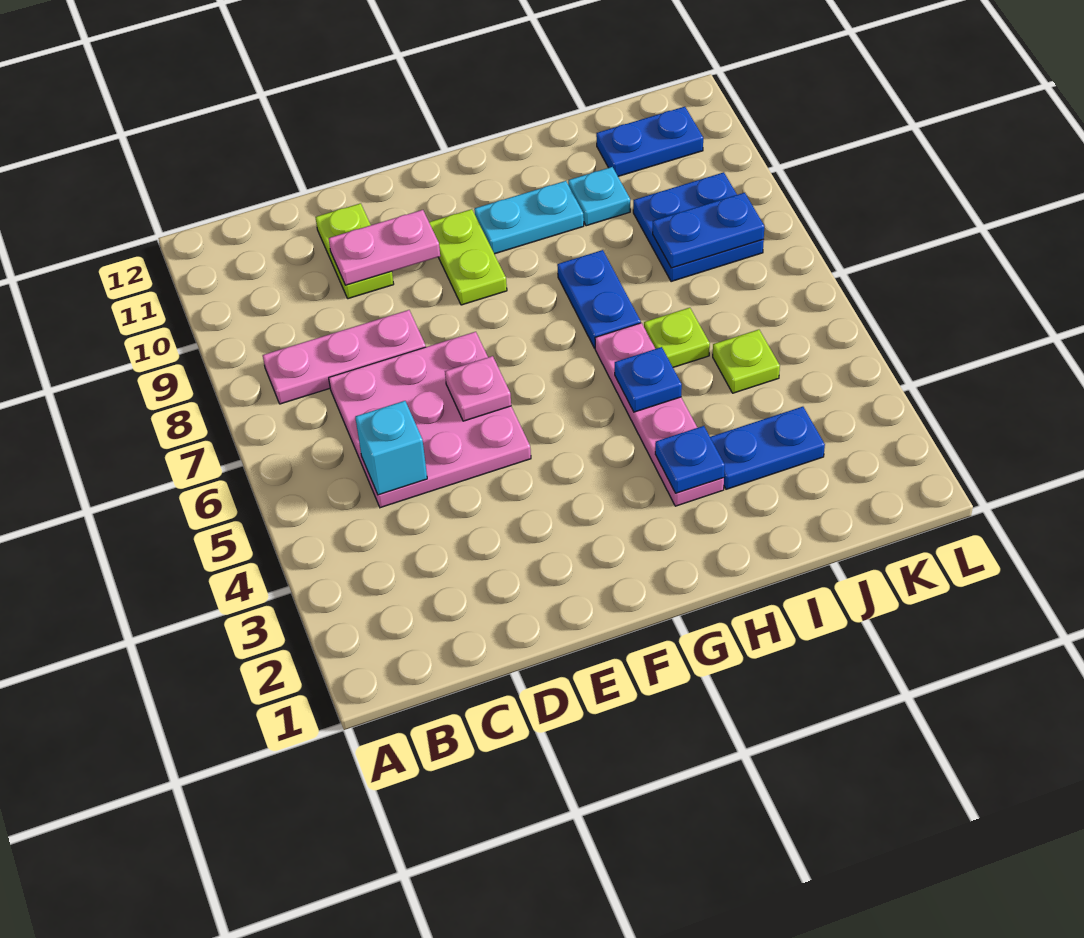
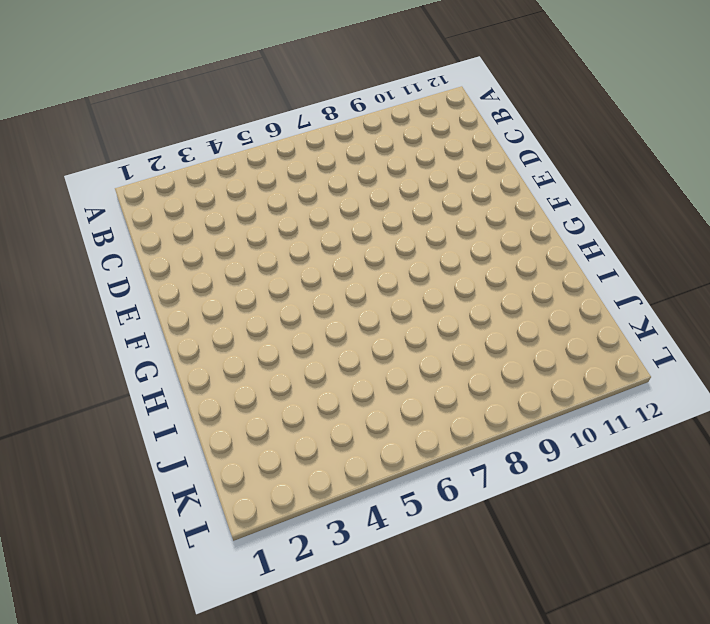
none -> pink plate B8:D8 level 1
none -> pink plate C5:E7 level 1
none -> lime plate D10:D11 level 1

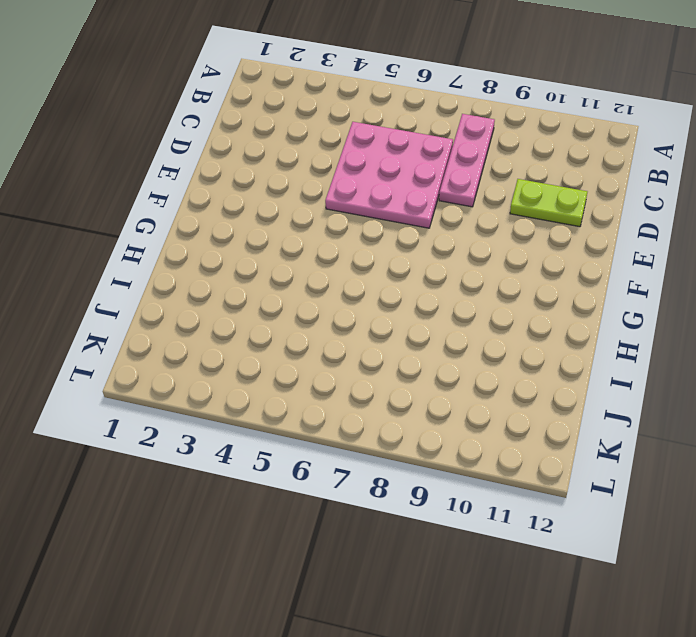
none -> lime plate F9:F10 level 1
none -> cyan plate G10:H10 level 1
none -> pink plate H3:H6 level 1

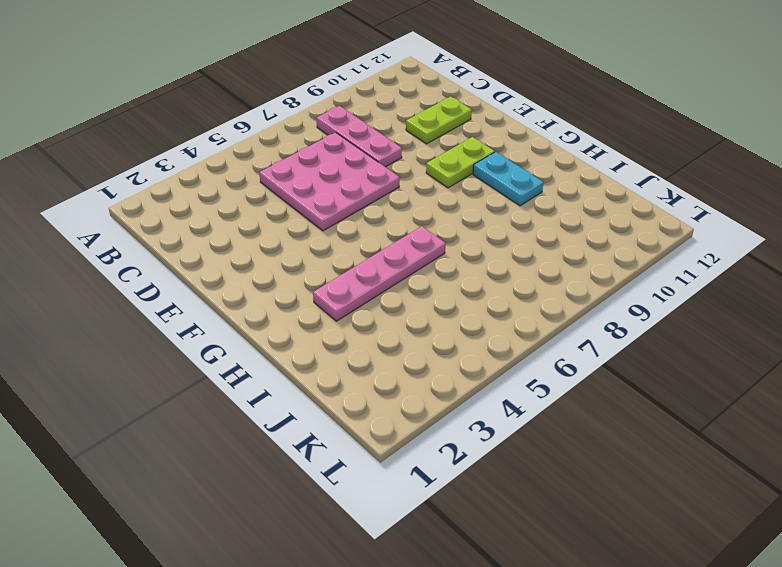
none -> blue plate H7:H8 level 1
none -> blue plate I3:J3 level 1
none -> lime plate I6 level 1

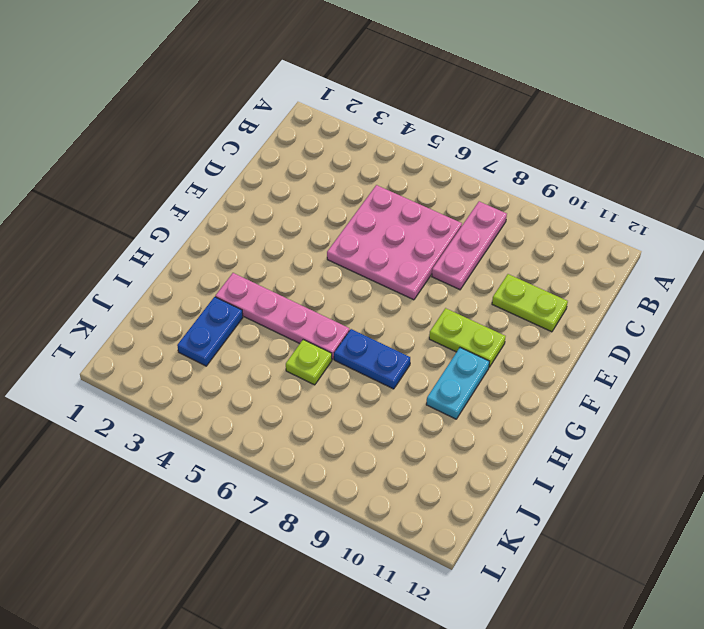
none -> cyan plate I10 level 1
none -> lime plate J5 level 1
none -> blue plate J8:K9 level 1

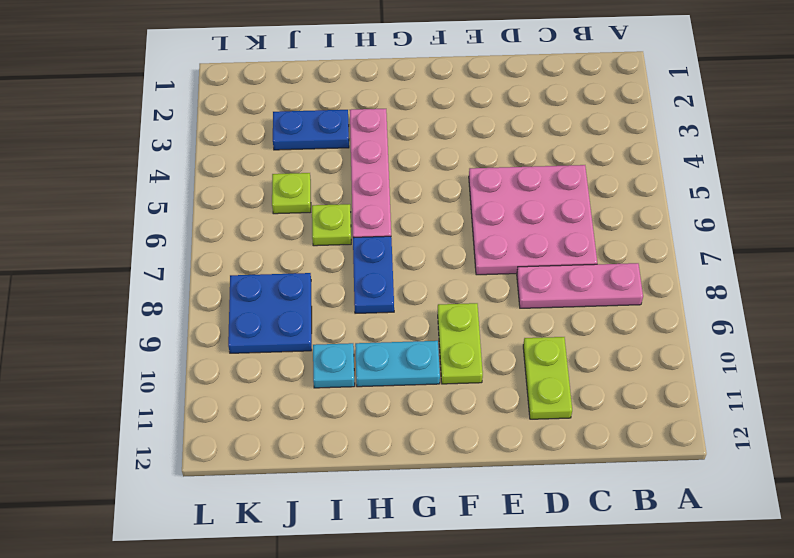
none -> blue plate J11:K11 level 1
none -> cyan brick C5 level 2
none -> pink plate D10:E10 level 2

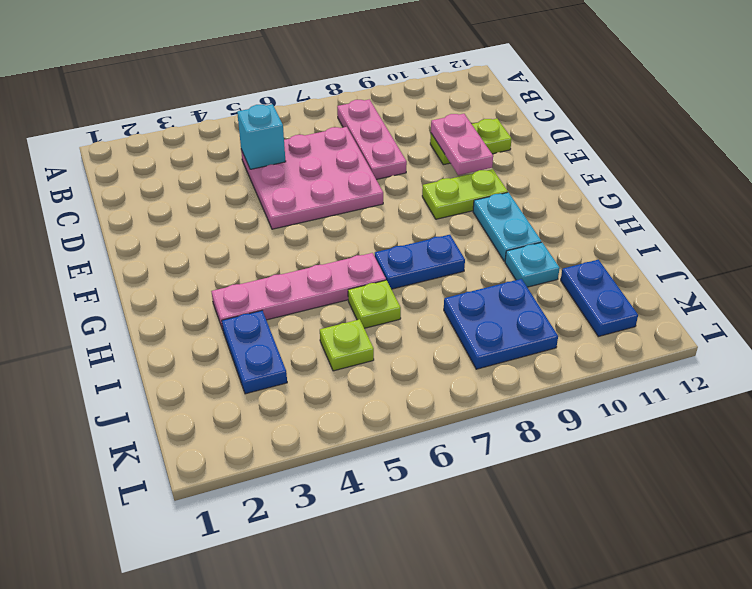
none -> pink plate E6 level 2
none -> blue plate H3 level 2
none -> blue plate H5 level 2

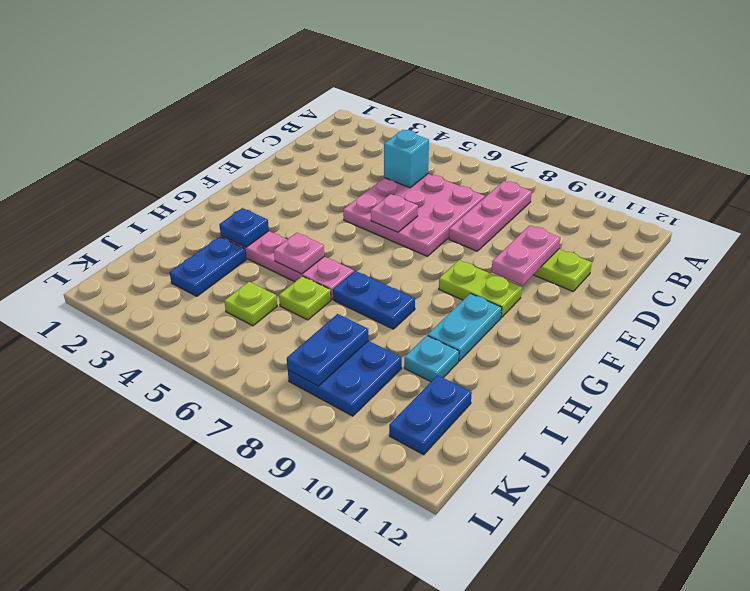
pink plate H5 level 2 -> blue plate H5 level 2

